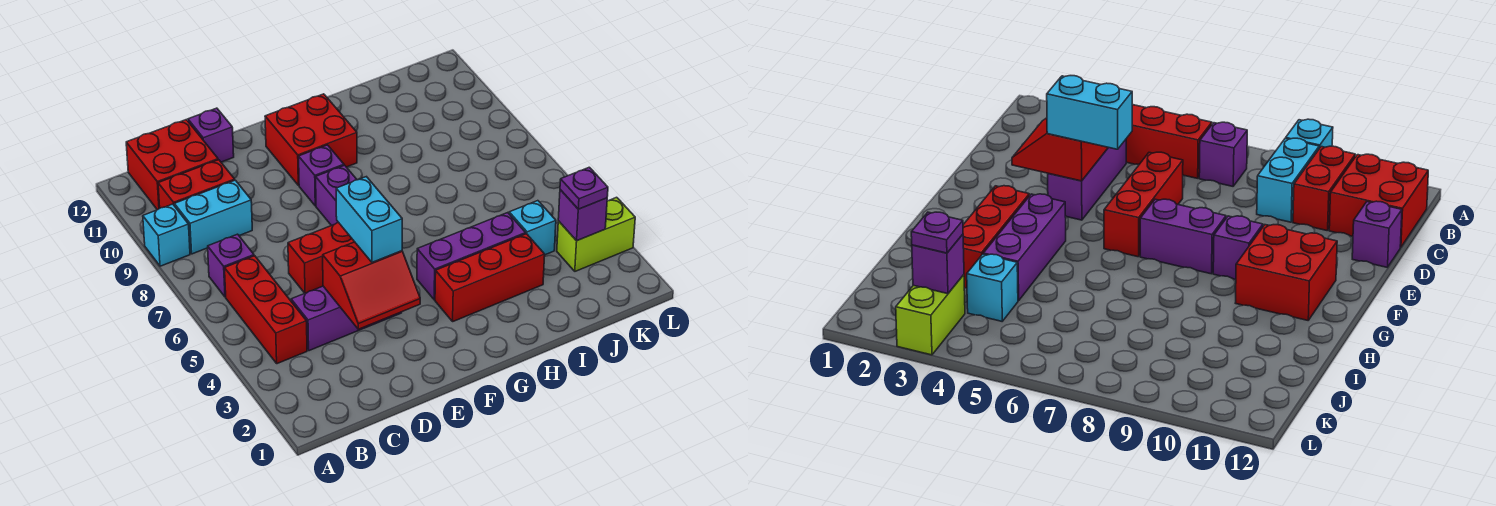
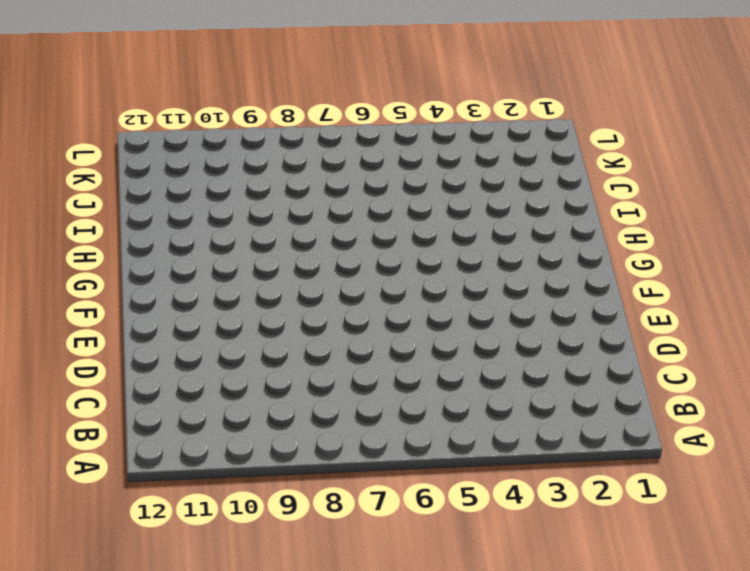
none -> cyan brick A9 level 1
none -> red brick B4:B6 level 1
none -> purple brick B7 level 1

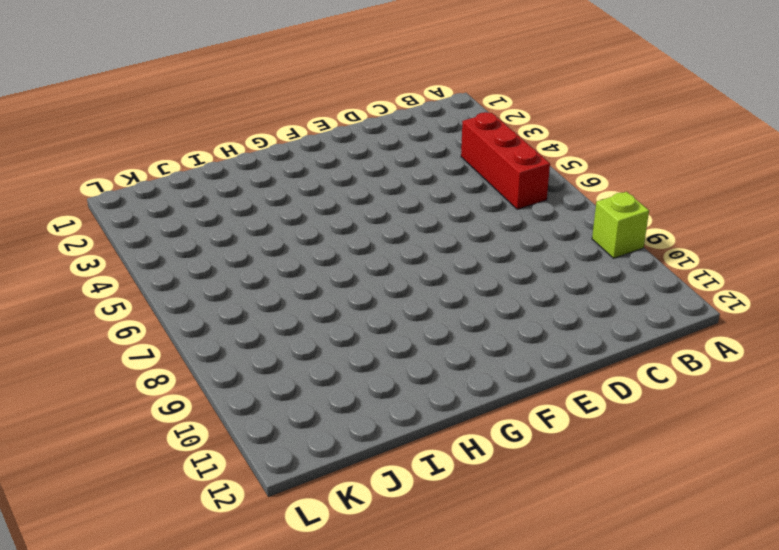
lime brick A9 level 1 -> cyan brick A9 level 1
none -> purple brick B7 level 1
none -> cyan brick B9:C9 level 1
none -> red brick B10:C10 level 1

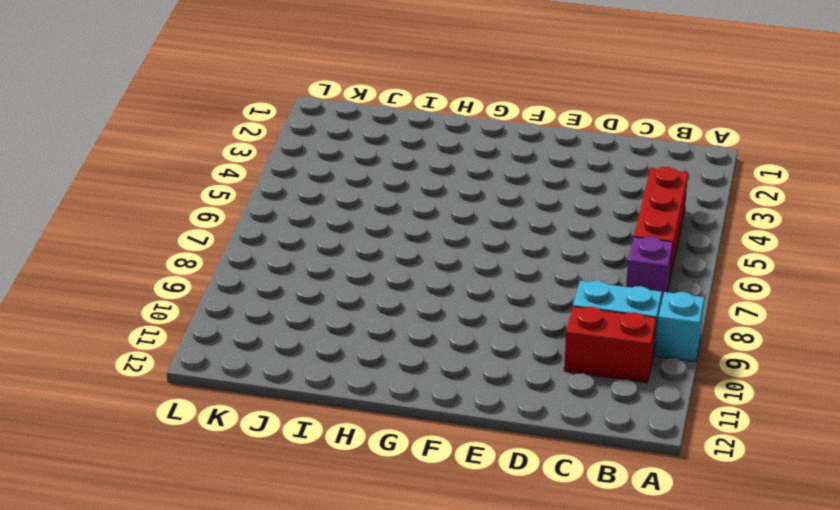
none -> red brick B11:C12 level 1
none -> purple brick C4:E4 level 1
none -> red brick D6:F6 level 1

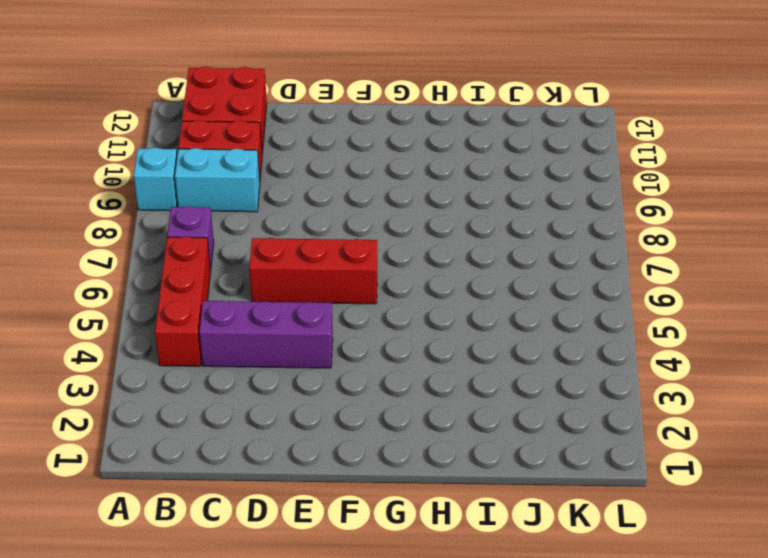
none -> purple brick D12 level 1
none -> purple brick F7:F8 level 1
none -> purple brick F9 level 1

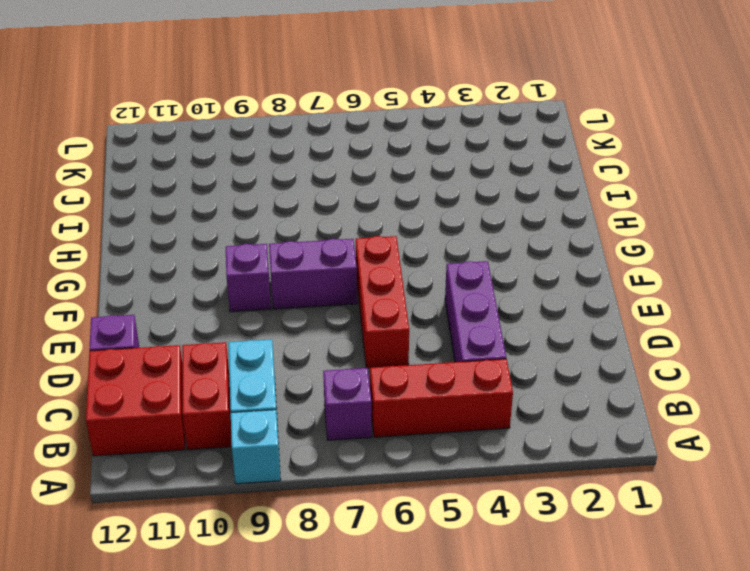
none -> red brick F10:G11 level 1
none -> red brick G3:I3 level 1
none -> purple brick G4:I4 level 1

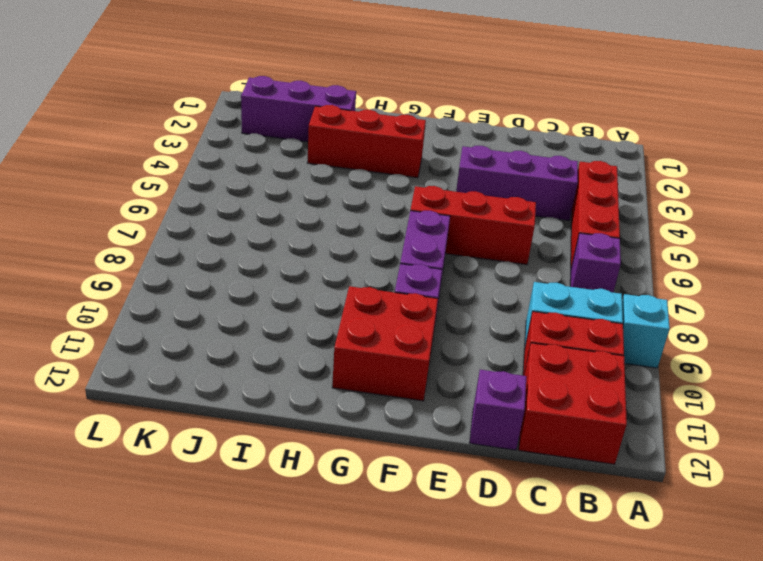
purple brick I2:K2 level 1 -> purple brick G4:I4 level 1
none -> cyan brick J4 level 1
none -> lime brick K3:L3 level 1
none -> red slope D3:E4 level 2 top 4

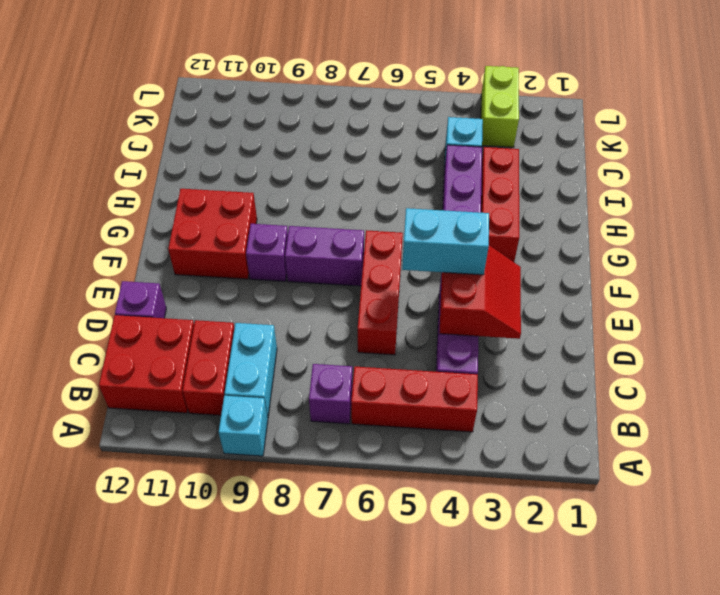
none -> purple brick K3 level 2
none -> purple plate K3 level 3

